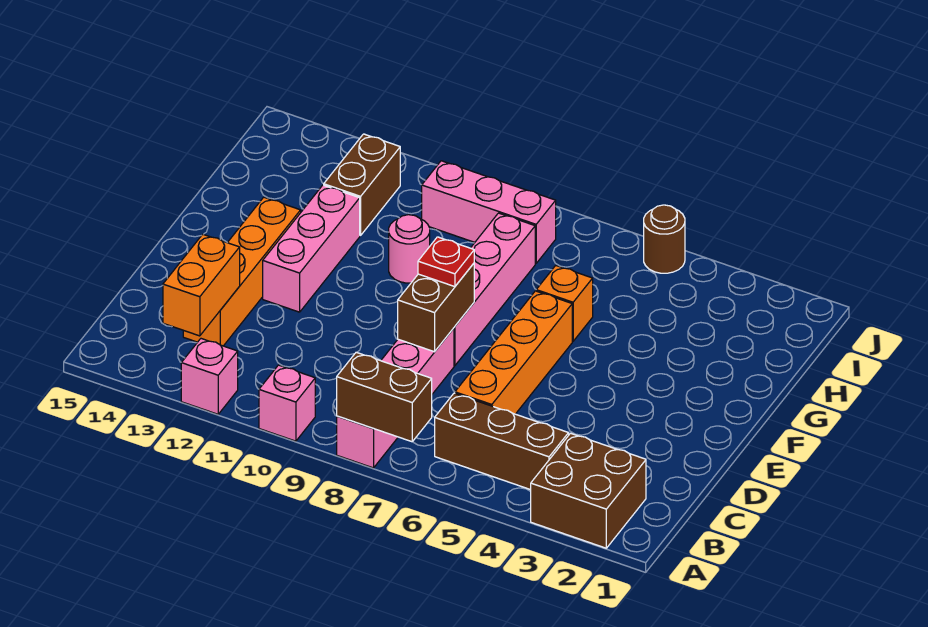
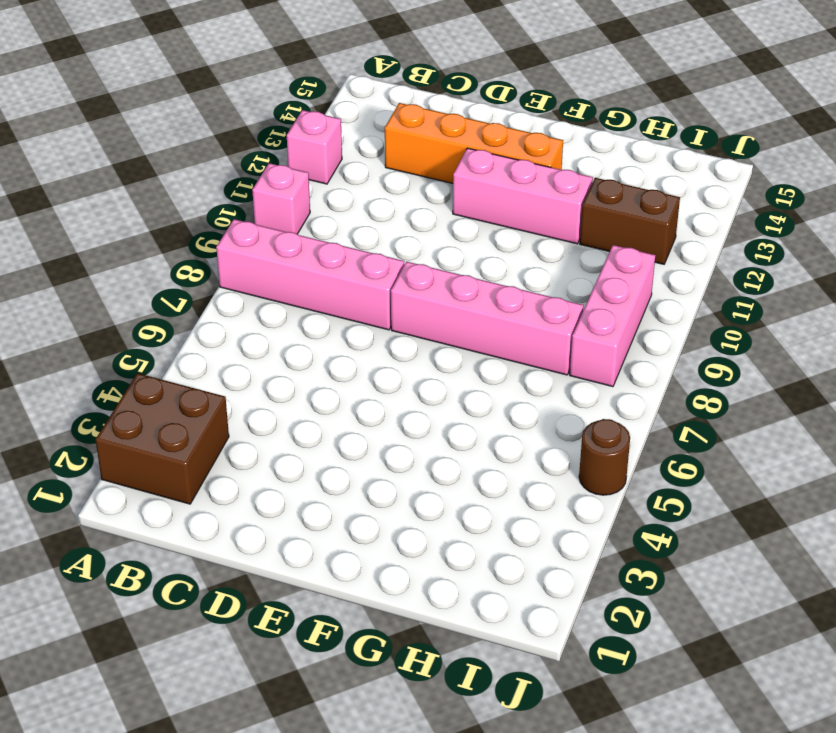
none -> brown brick B4:B6 level 1
none -> orange brick C6:F6 level 1
none -> orange brick G6 level 1

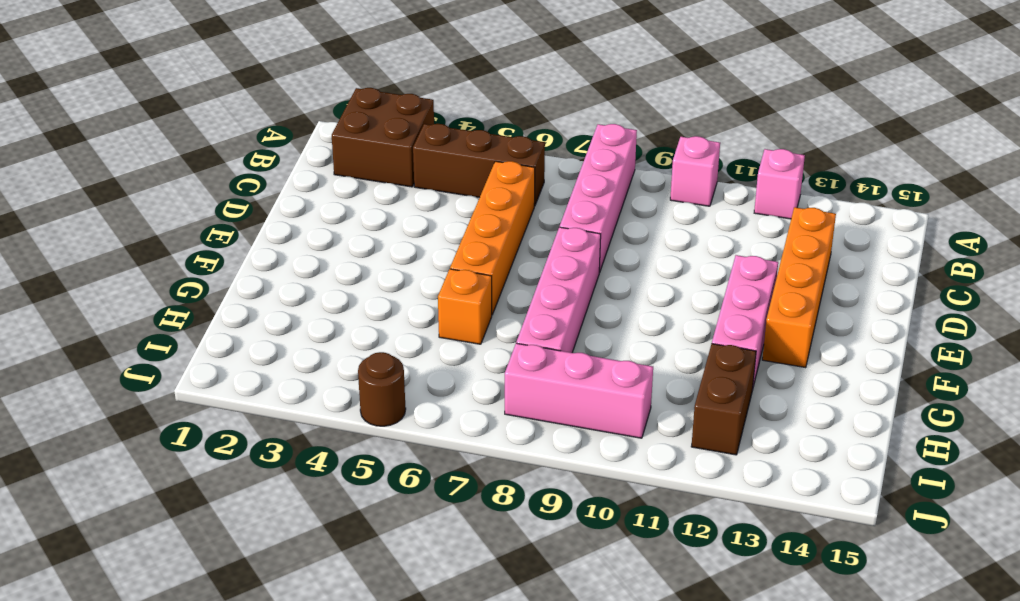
none -> pink round brick G10 level 1
none -> brown brick A7:A8 level 2
none -> orange brick B13:C13 level 2

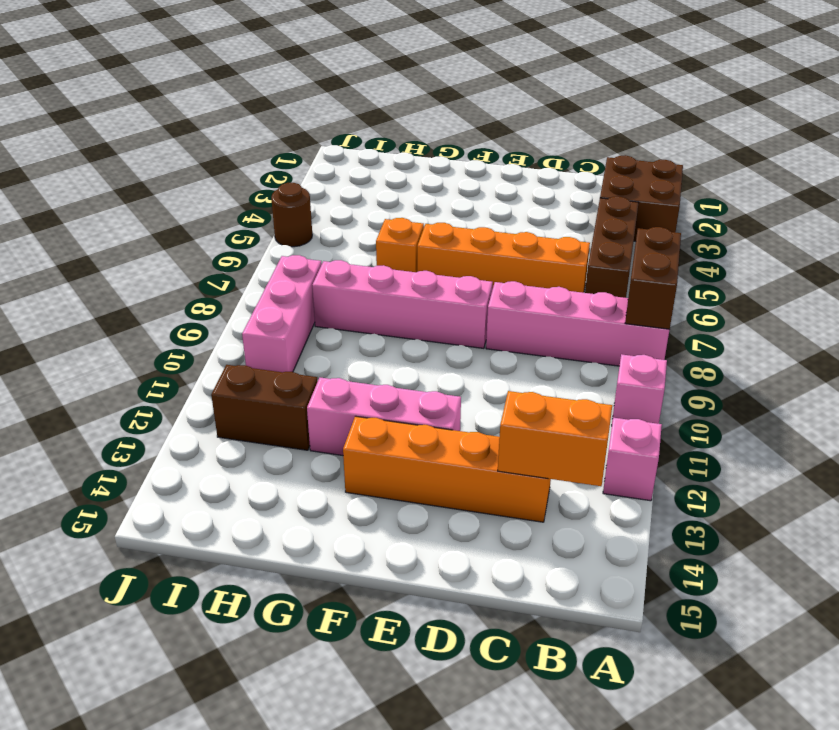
none -> pink round brick G10 level 1
none -> brown brick D8:E8 level 2
none -> red plate E8 level 3

